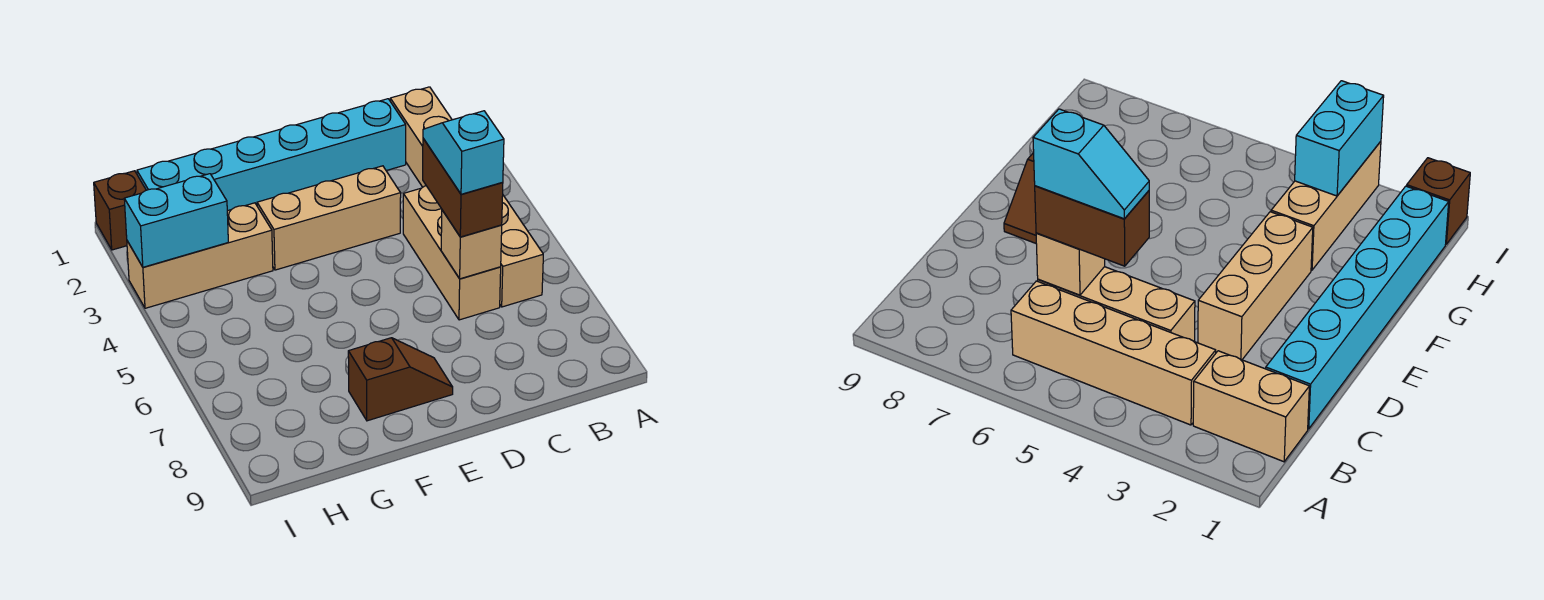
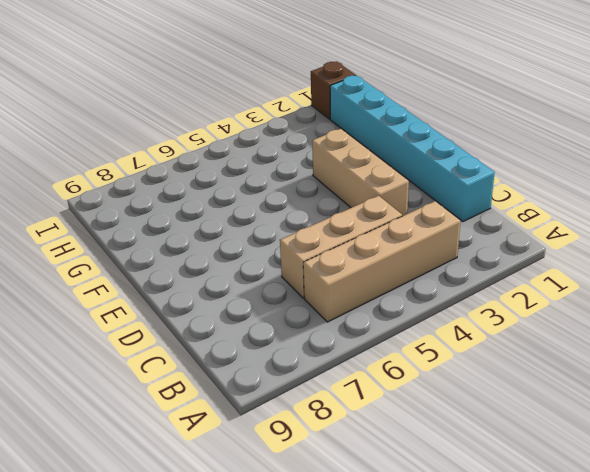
none -> tan brick B1:B2 level 1
none -> brown slope E8:F8 level 1 top F
none -> tan brick G3:I3 level 1

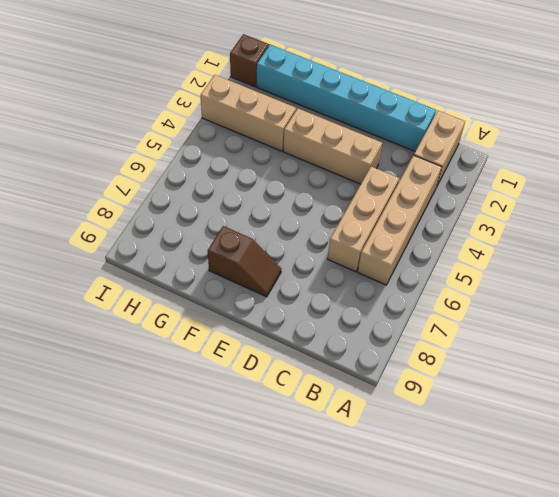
none -> tan brick C6 level 2
none -> cyan brick H3:I3 level 2
none -> brown brick C5:C6 level 3

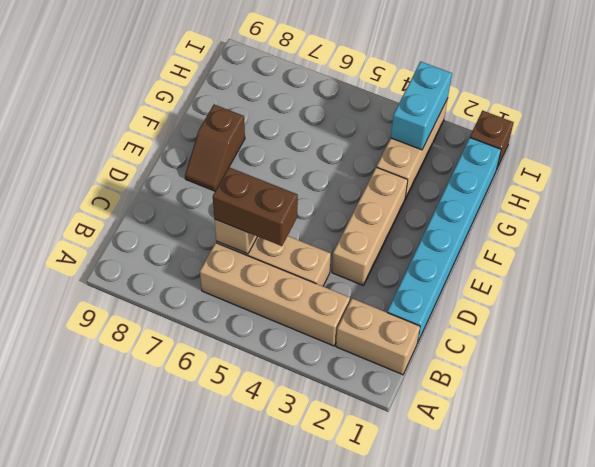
none -> cyan slope C5:C6 level 4 top 6

